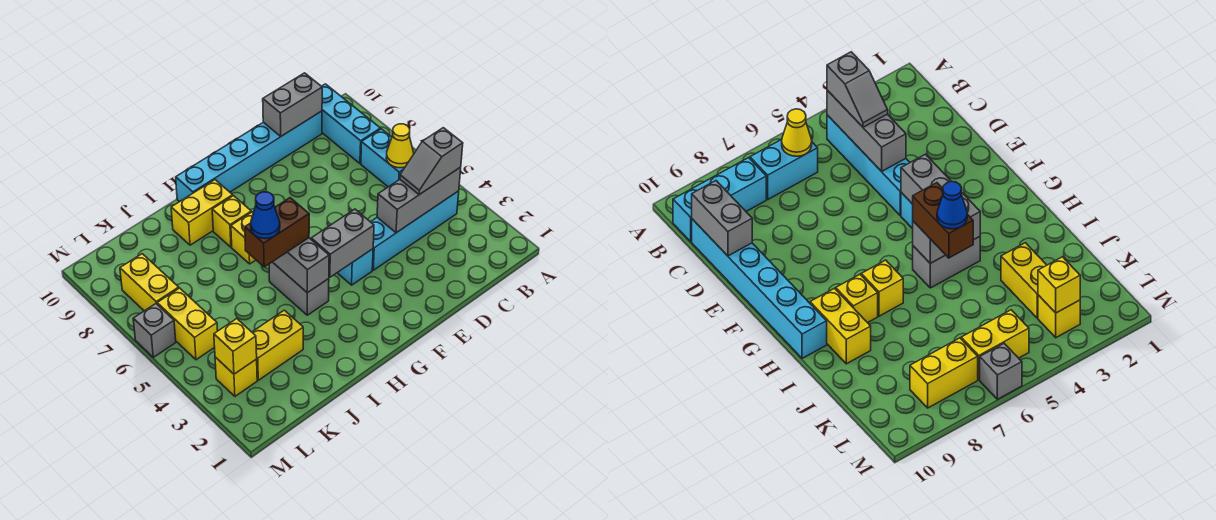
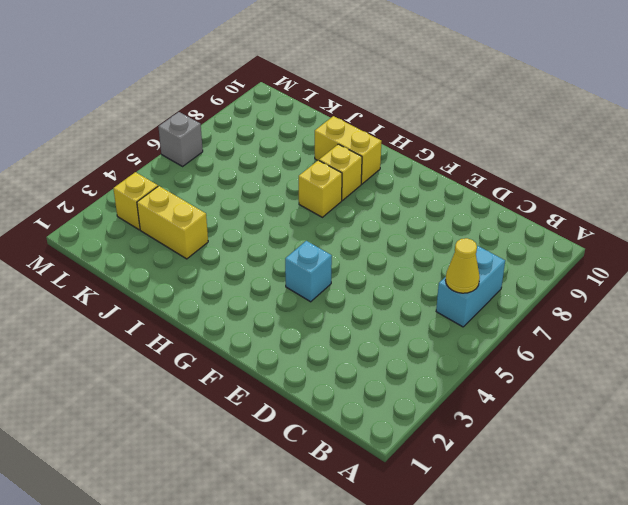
none -> cyan brick B4:E4 level 1
none -> cyan brick B8:B10 level 1
none -> cyan brick C10:H10 level 1

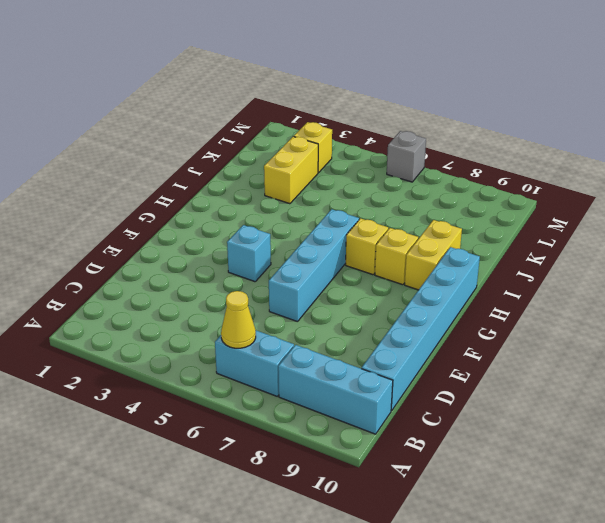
cyan brick E6:H6 level 1 -> cyan brick B4:E4 level 1
none -> grey brick H4:H5 level 1
none -> yellow brick L5:L6 level 1
none -> yellow brick L7:L8 level 1

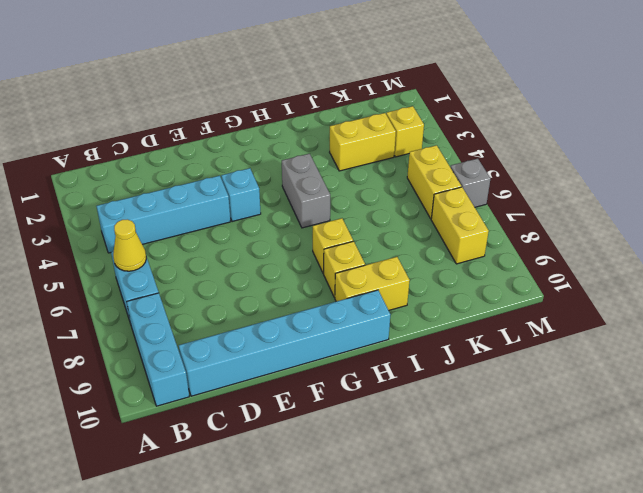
none -> grey brick B4:D4 level 2
none -> grey brick C10:D10 level 2
none -> grey brick F4:G4 level 2

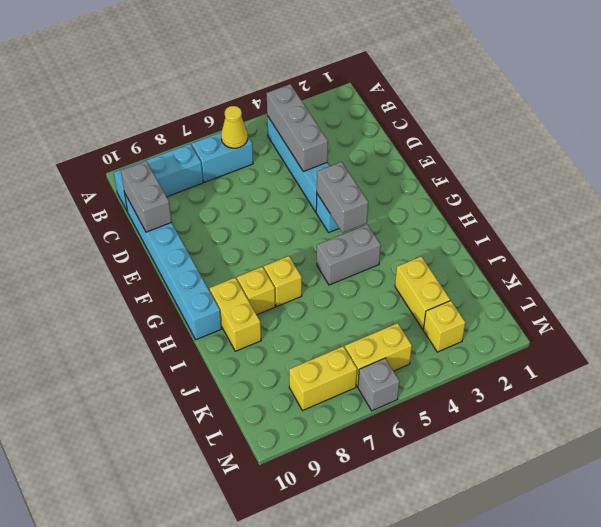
none -> grey brick H4:H5 level 2
none -> yellow brick L3 level 2
none -> grey slope B4:C4 level 3 top B

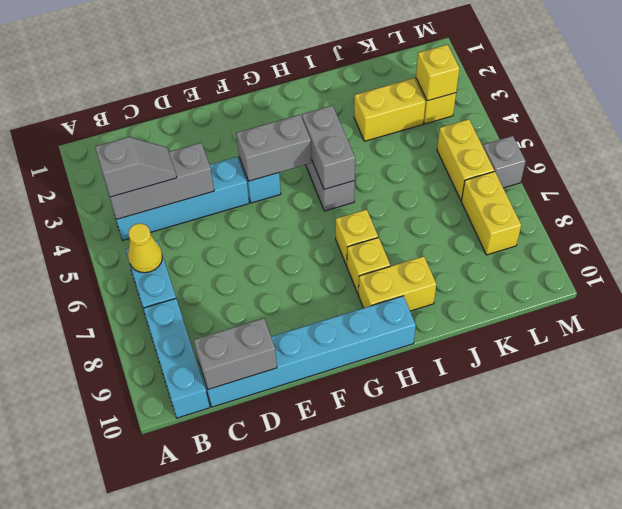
none -> brown brick H5:I5 level 3
none -> blue cone I5 level 4

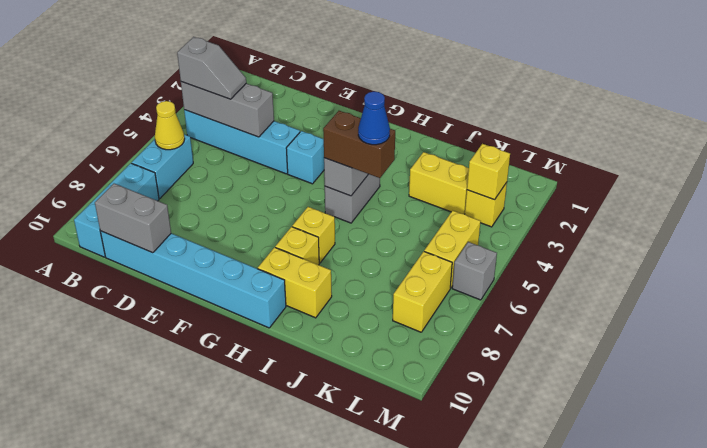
none -> grey brick F4:G4 level 2

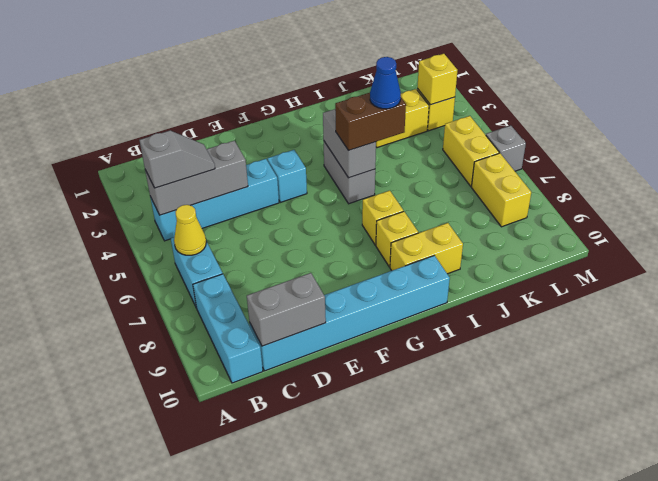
none -> grey brick F4:G4 level 2

